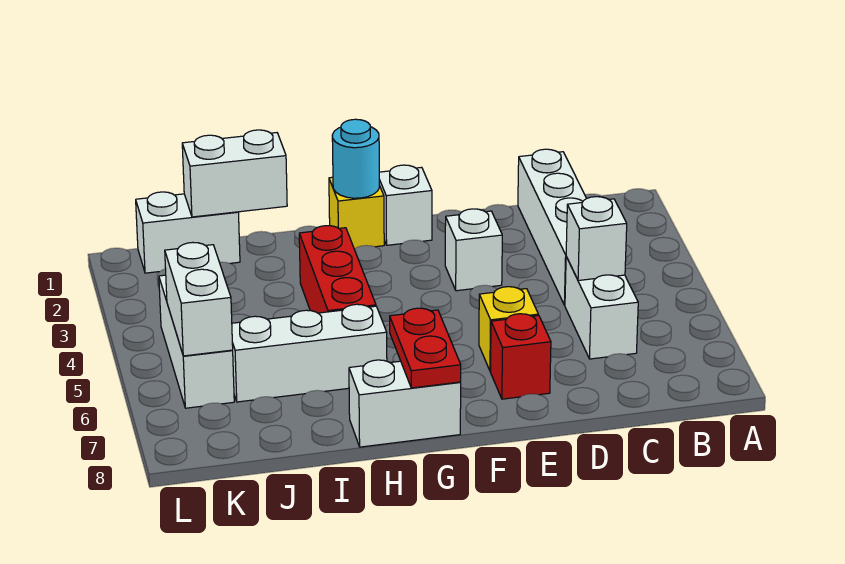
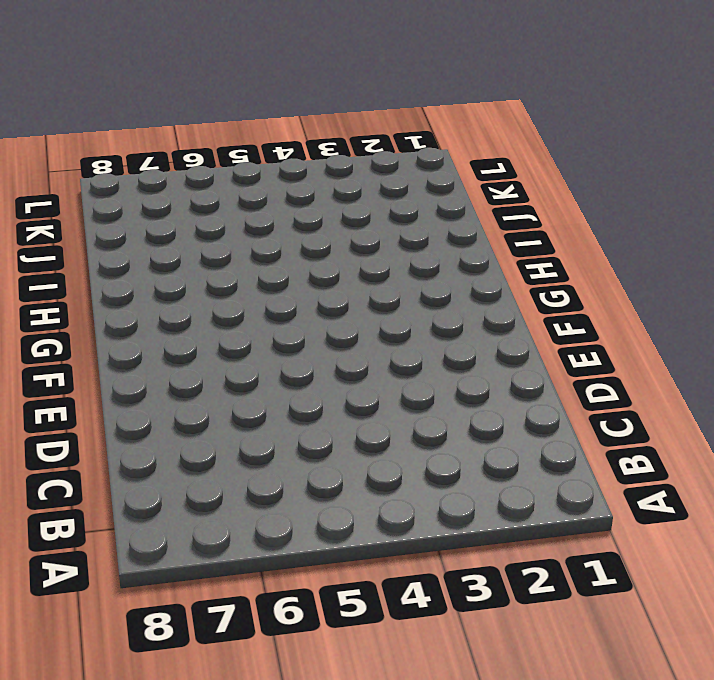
none -> white brick C1:C4 level 1
none -> white brick C5:C6 level 1
none -> white brick E3 level 1

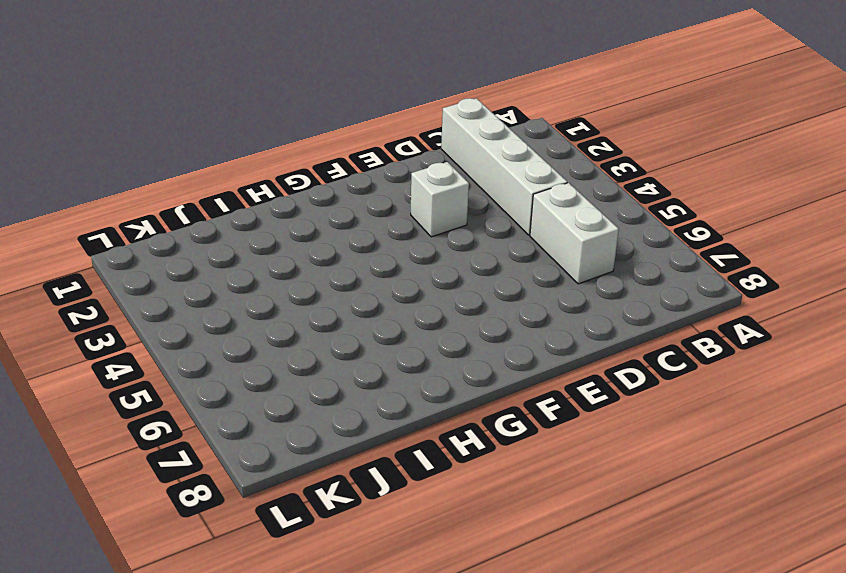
none -> yellow brick E6 level 1
none -> red brick E7 level 1
none -> white brick F1 level 1

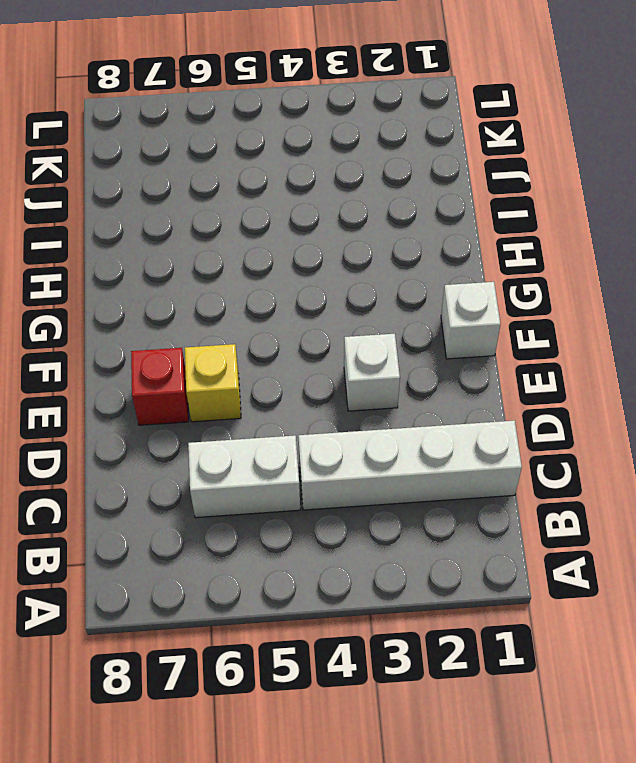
none -> yellow brick G1 level 1
none -> white brick G8:H8 level 1
none -> red brick H3:H5 level 1

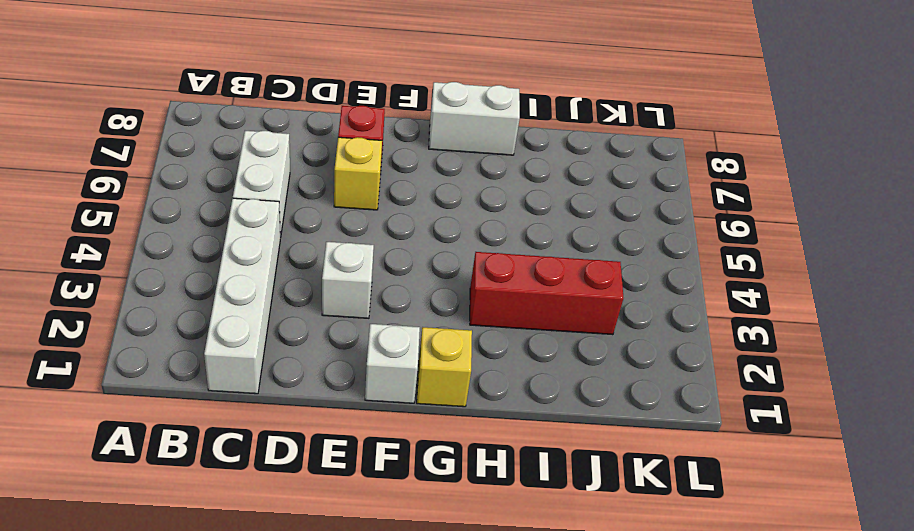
red brick H3:J3 level 1 -> red brick H3:H5 level 1
none -> white brick H6:J6 level 1
none -> white brick J1:K1 level 1
none -> white brick K4:K6 level 1

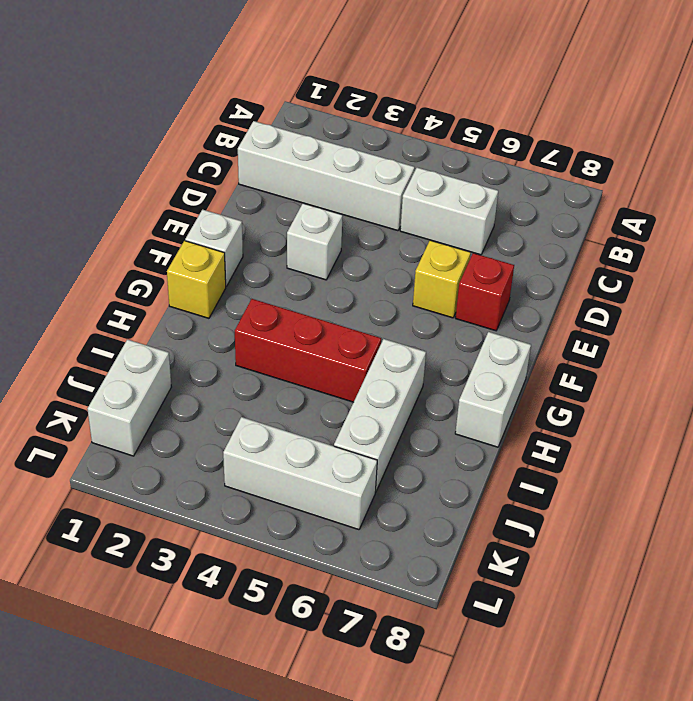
none -> white brick C5 level 2
none -> cyan round brick G1 level 2
none -> red plate G7:G8 level 2

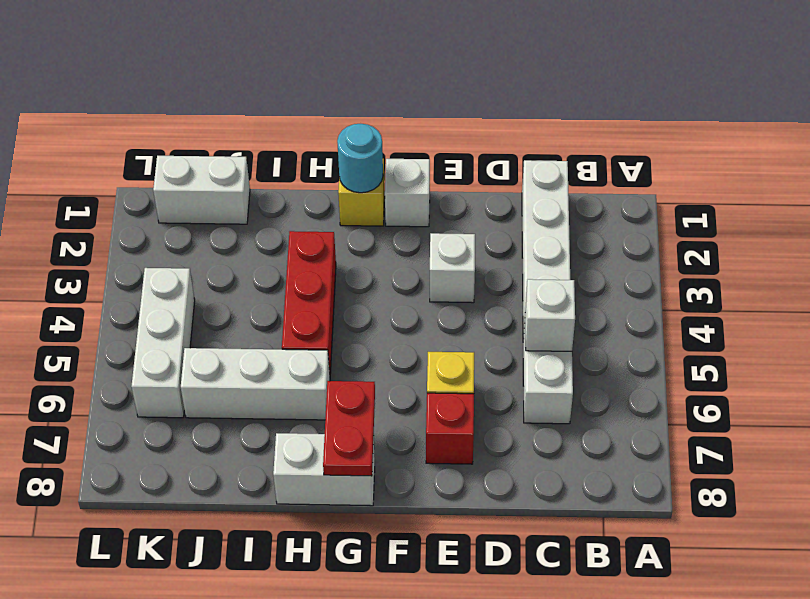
none -> white brick I1:J1 level 2
none -> white brick K5:K6 level 2

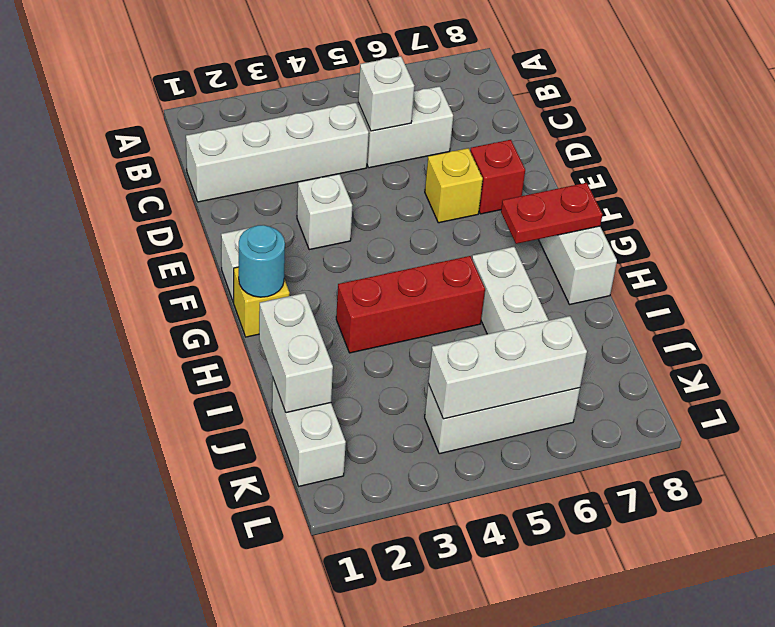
white brick K4:K6 level 2 -> white brick K5:K6 level 2

